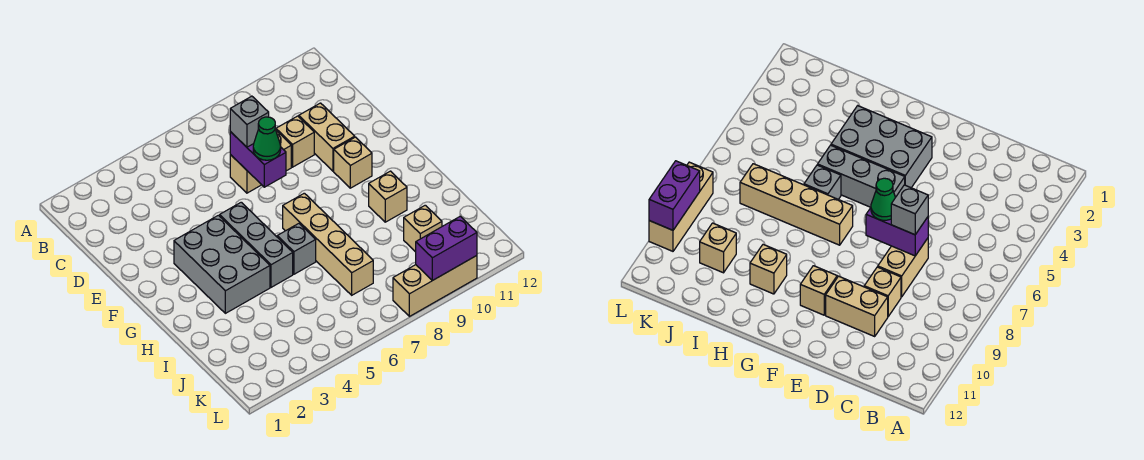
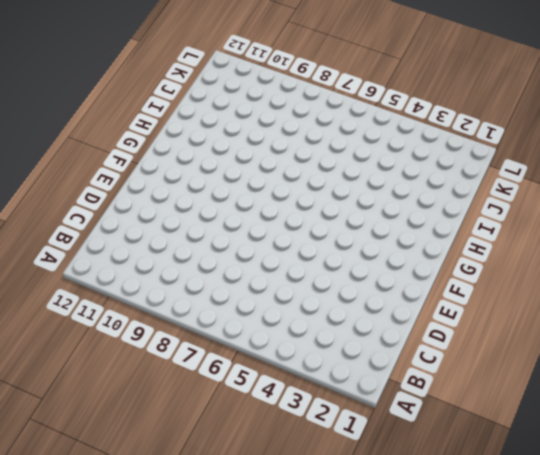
none -> tan brick D7:D8 level 1
none -> tan brick D9 level 1
none -> tan brick D10:E10 level 1

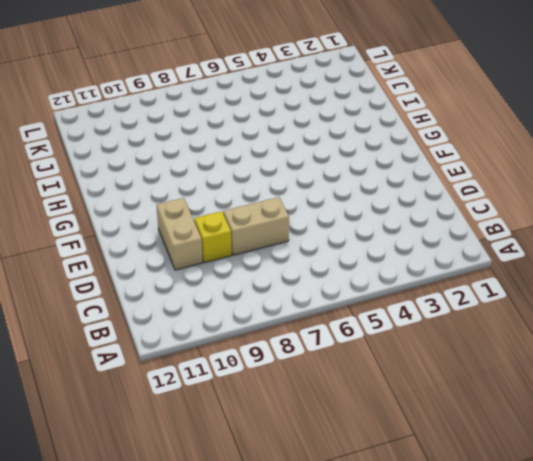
yellow brick D9 level 1 -> tan brick D9 level 1
none -> grey brick F3:H4 level 1
none -> grey brick F5:H5 level 1
none -> tan brick F10 level 1

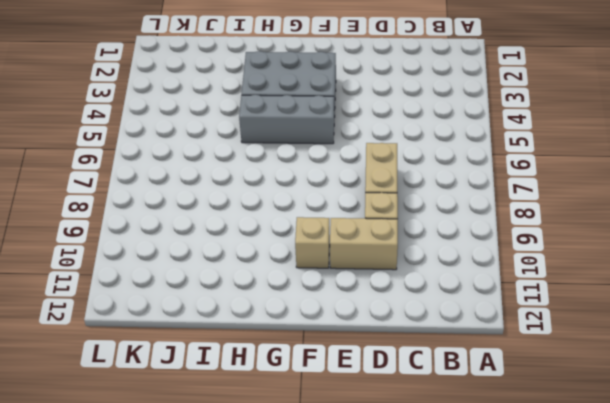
none -> tan brick G7:J7 level 1
none -> grey brick H6 level 1
none -> tan brick H10 level 1

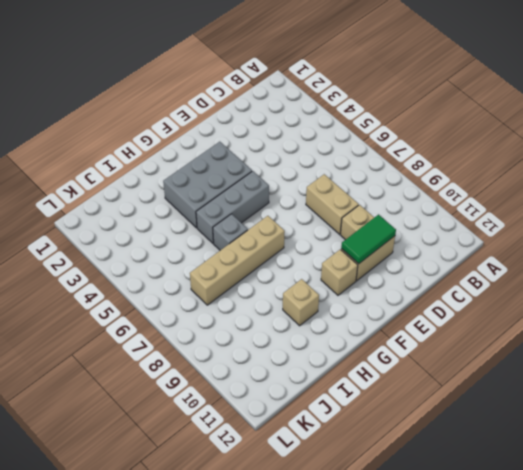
green tile D10:E10 level 2 -> none
none -> tan brick J10 level 1
none -> tan brick L8:L10 level 1
none -> purple brick D7:E7 level 2

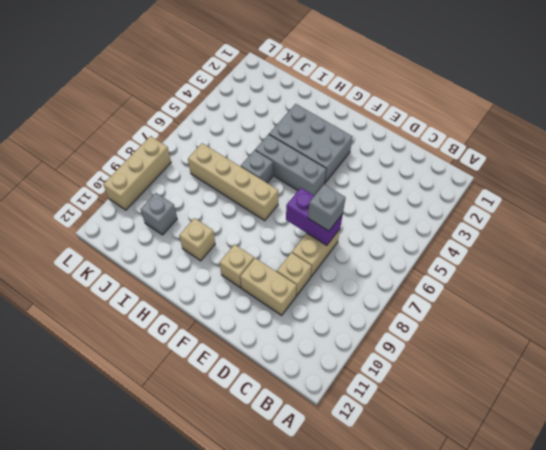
grey brick J10 level 1 -> tan brick J10 level 1
none -> purple brick L9:L10 level 2
none -> green cone E7 level 3

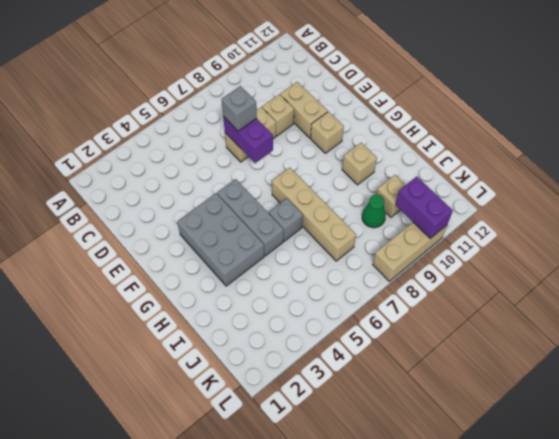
green cone J9 level 1 -> green cone E7 level 3
purple brick K10:L10 level 2 -> purple brick L9:L10 level 2

